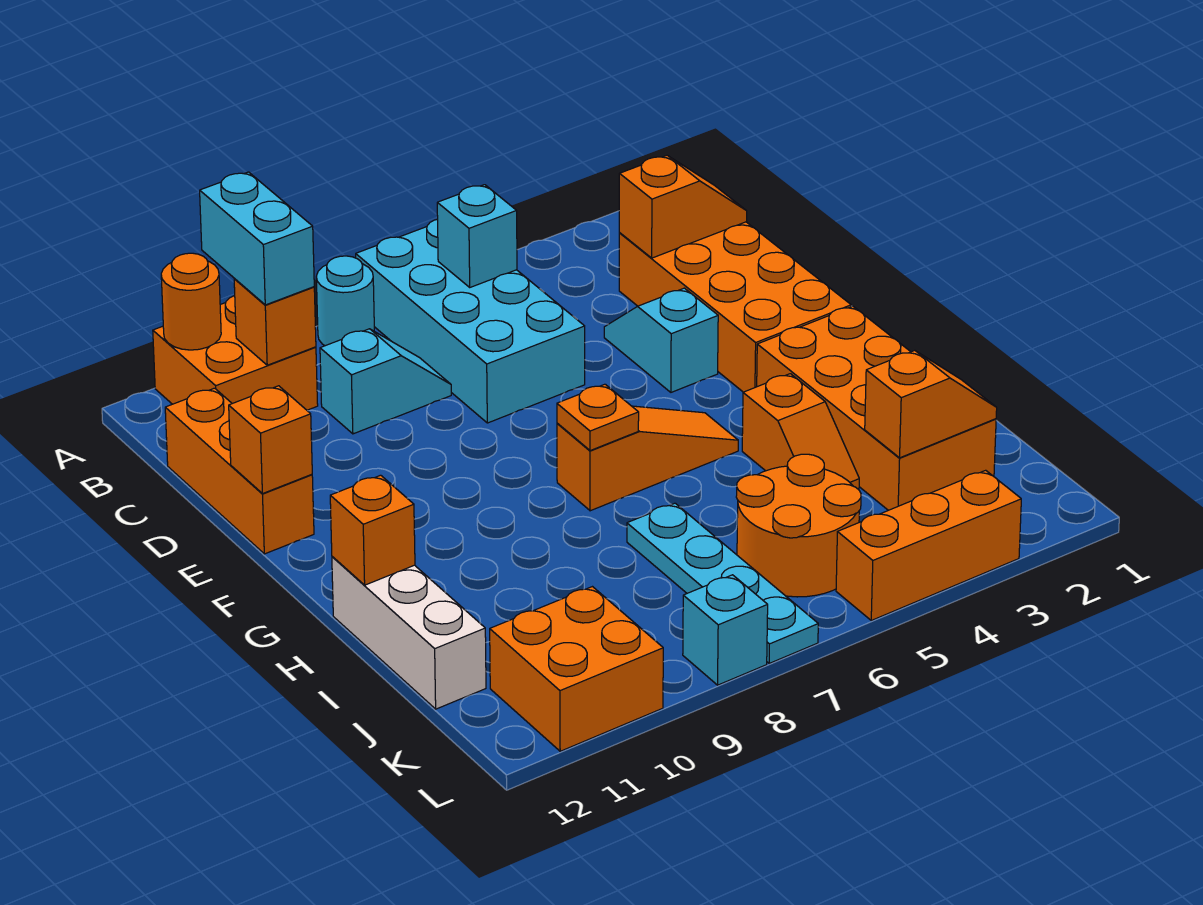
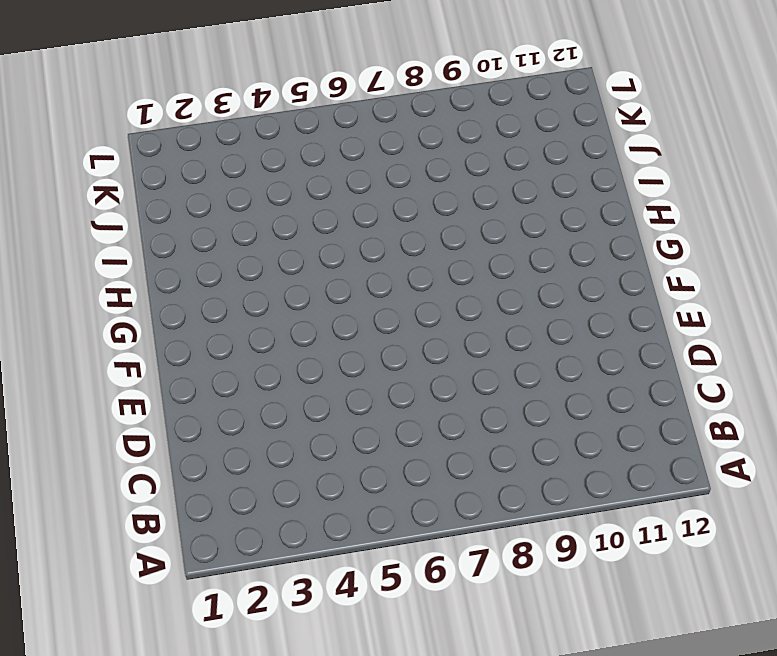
none -> cyan brick A6:D7 level 1
none -> cyan round brick A8 level 1
none -> orange brick A10:B11 level 1

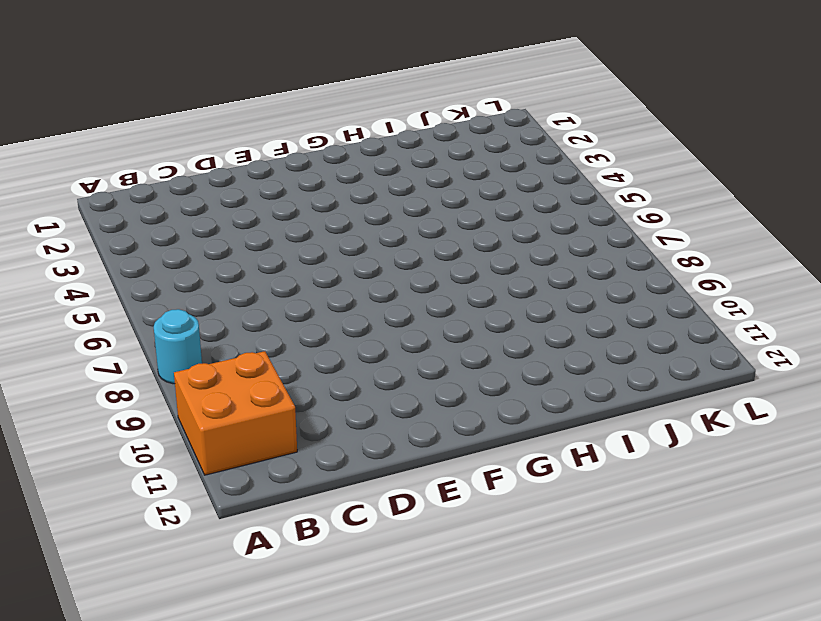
none -> cyan brick A6:D7 level 1
none -> orange brick C2:F3 level 1
none -> cyan slope C8:C9 level 1 top 9

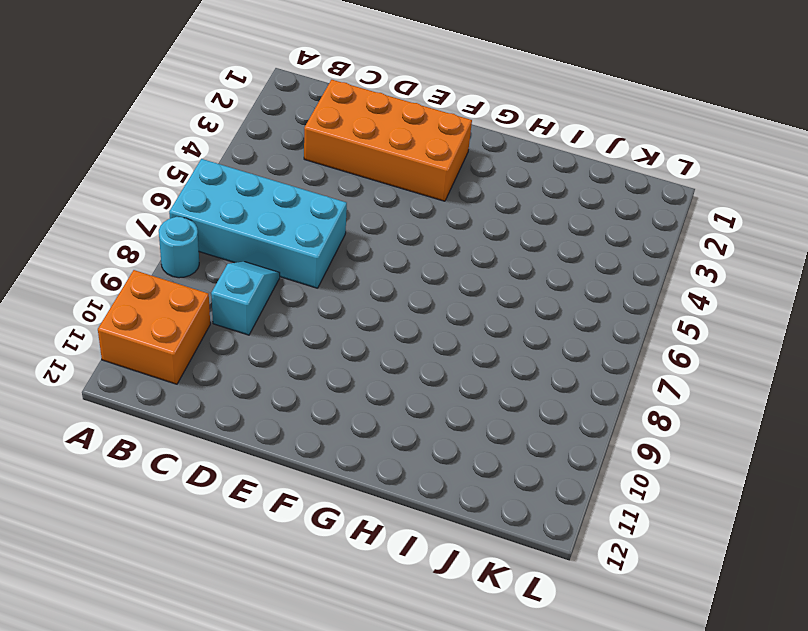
none -> orange brick C12:E12 level 1
none -> cyan slope D4:E4 level 1 top E
none -> orange brick G2:J3 level 1

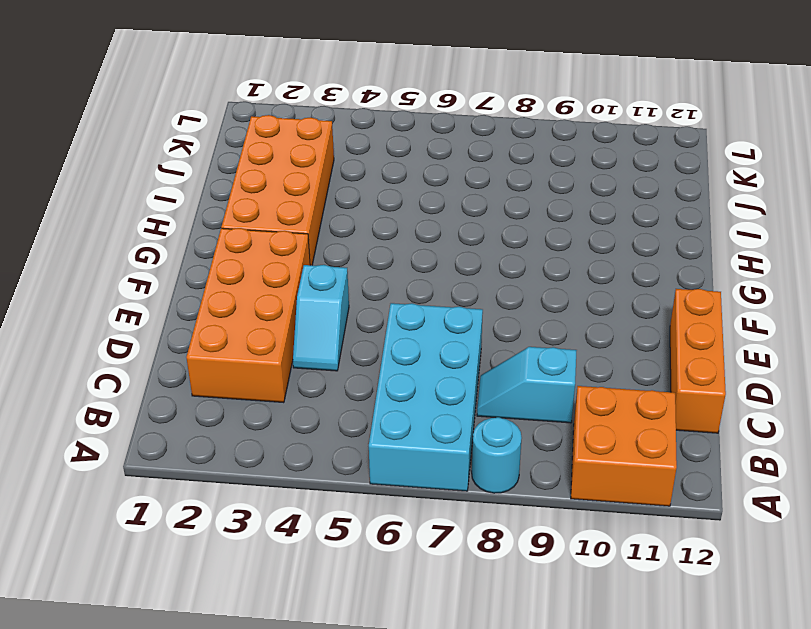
none -> orange slope G5:G7 level 1 top 7
none -> orange slope H4:I4 level 1 top H
none -> white brick H12:J12 level 1

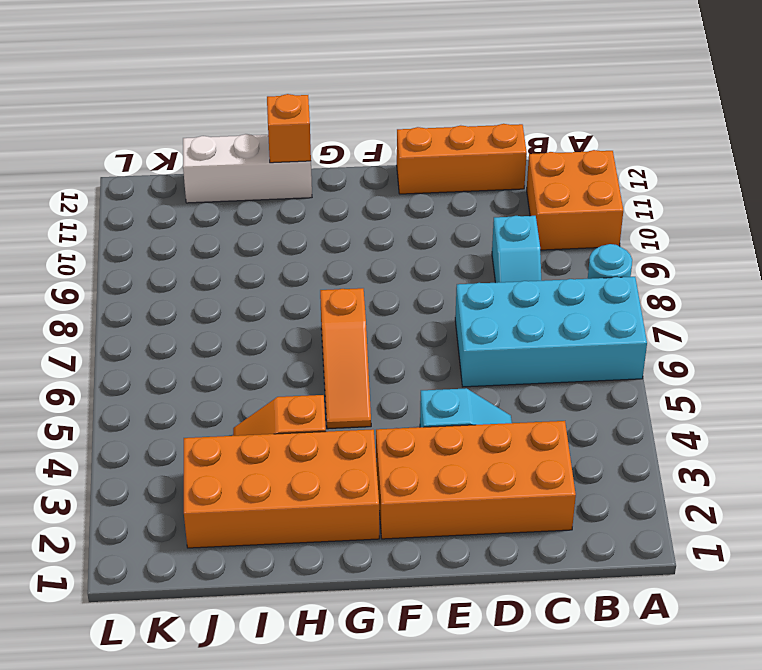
none -> cyan plate I7:L7 level 1
none -> orange round brick J5:K6 level 1
none -> orange brick K10:L11 level 1

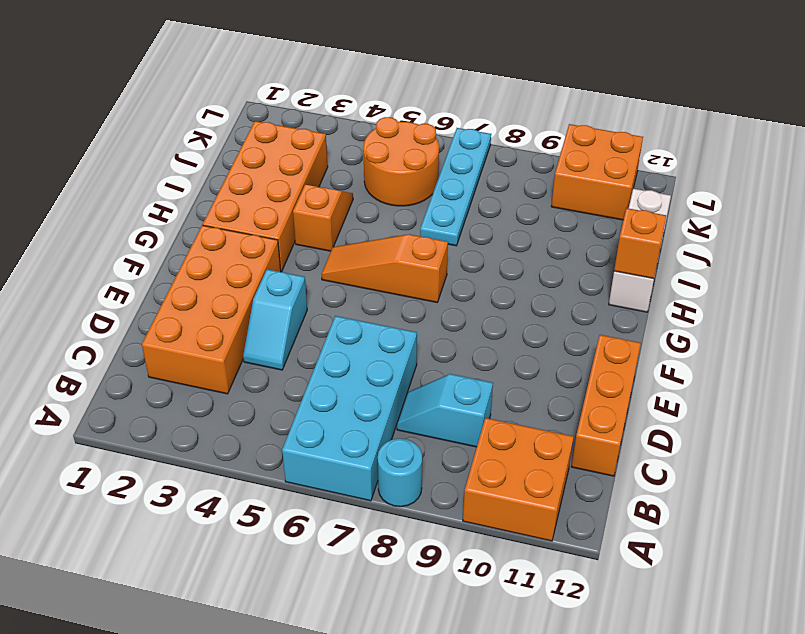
none -> orange brick L3:L5 level 1
none -> cyan brick L8 level 1
none -> orange round brick A11 level 2

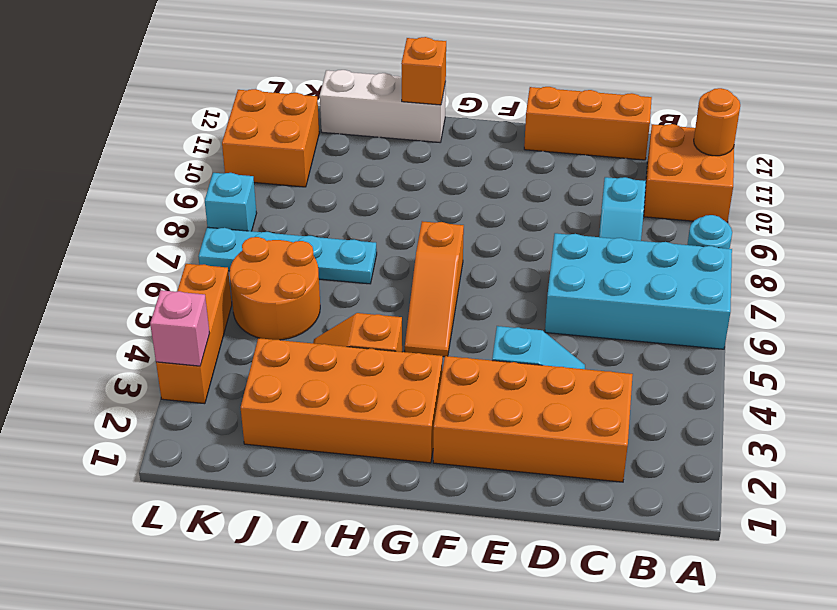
pink brick L3 level 2 -> none
none -> cyan brick B6 level 2
none -> orange brick B10 level 2
none -> orange slope C2:C3 level 2 top 3

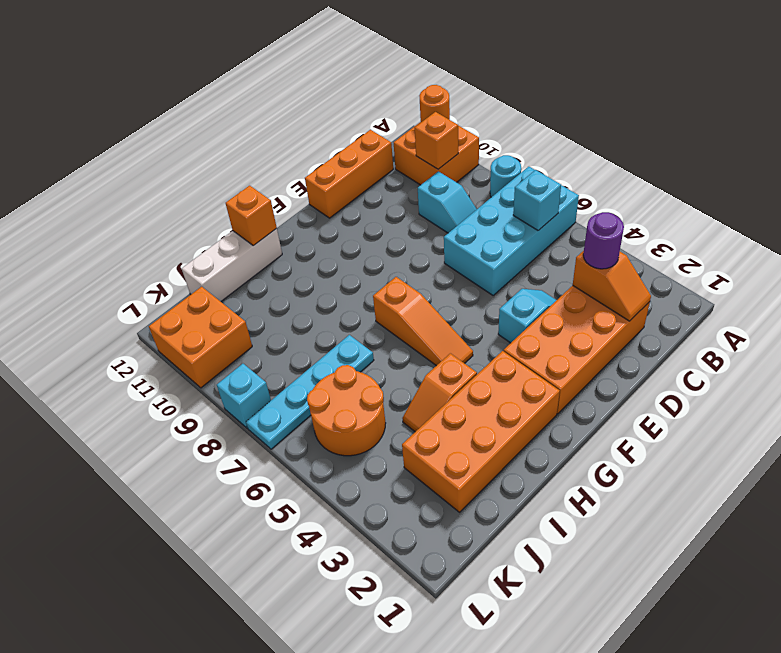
purple round brick C3 level 3 -> none
none -> orange brick L3:L5 level 1
none -> orange brick E12 level 2
none -> orange plate G7 level 2

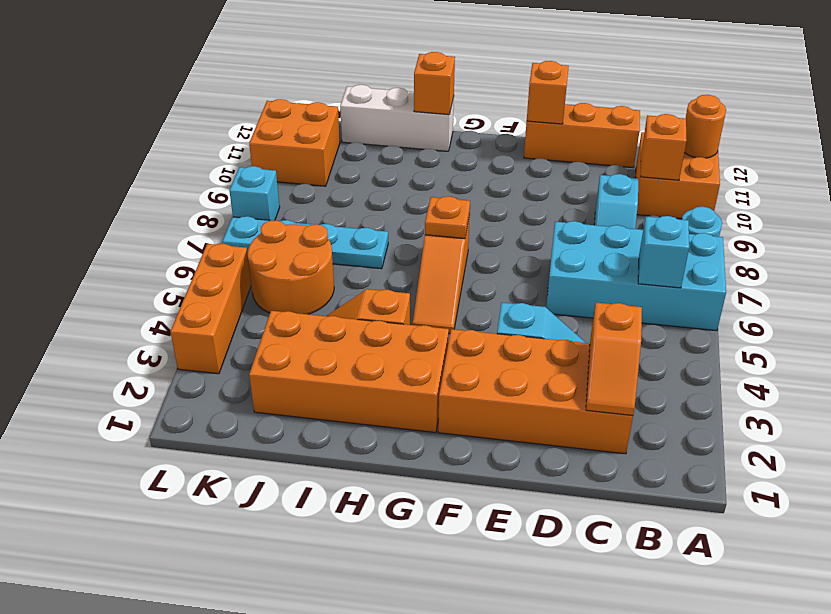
none -> orange slope J2:J3 level 2 top 3
none -> cyan brick A10:B10 level 3

